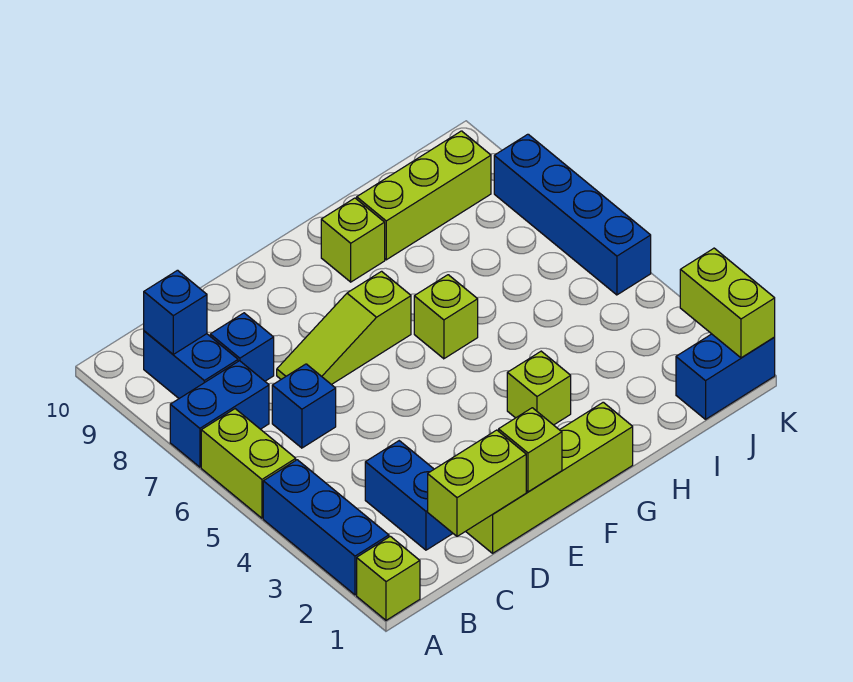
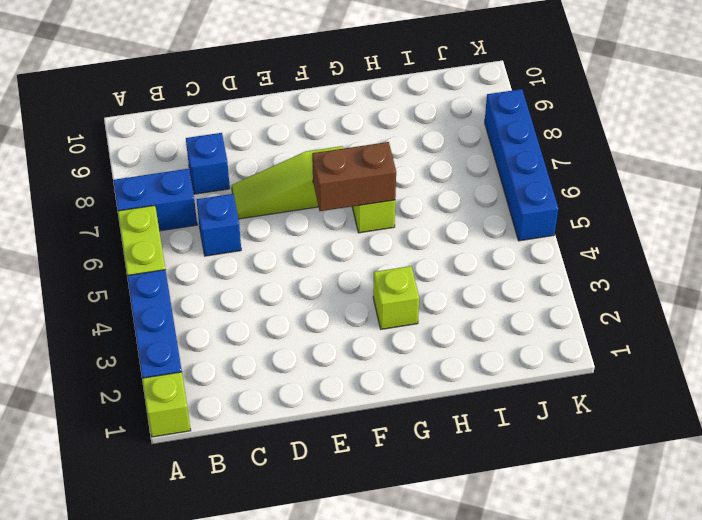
brown brick F6:G6 level 2 -> none
none -> blue brick B8:B9 level 1
none -> blue brick C2:C3 level 1
none -> lime brick D1:G1 level 1

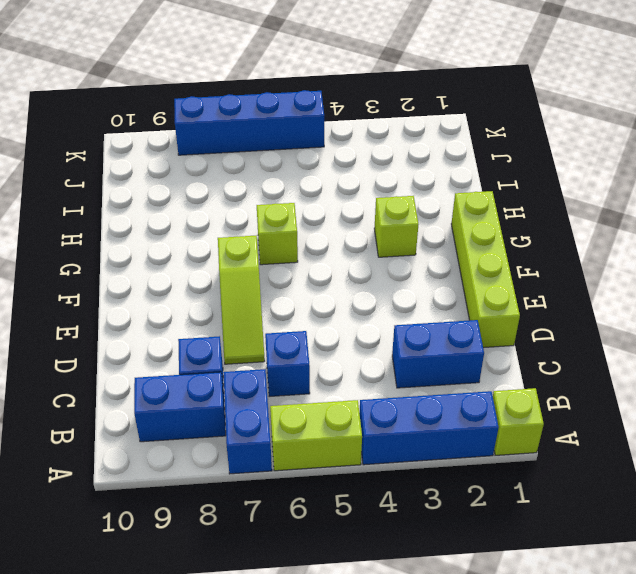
none -> lime brick G9 level 1
none -> lime brick H9:J9 level 1
none -> blue brick J1:K1 level 1

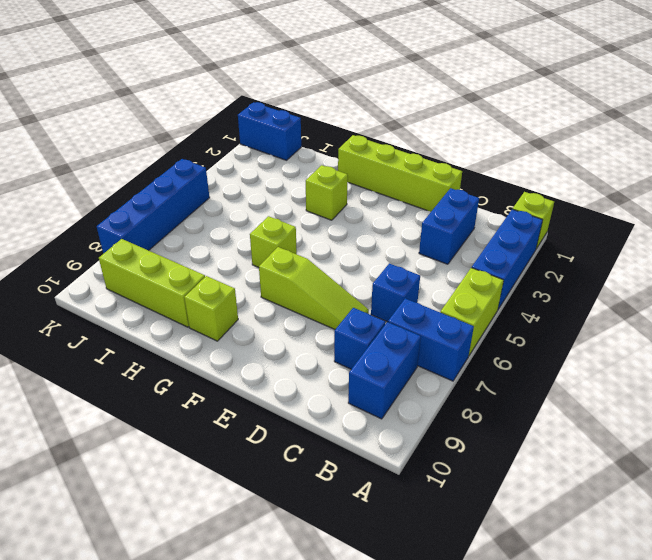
none -> blue brick B9 level 2
none -> lime brick C1:D1 level 2
none -> lime brick E1 level 2

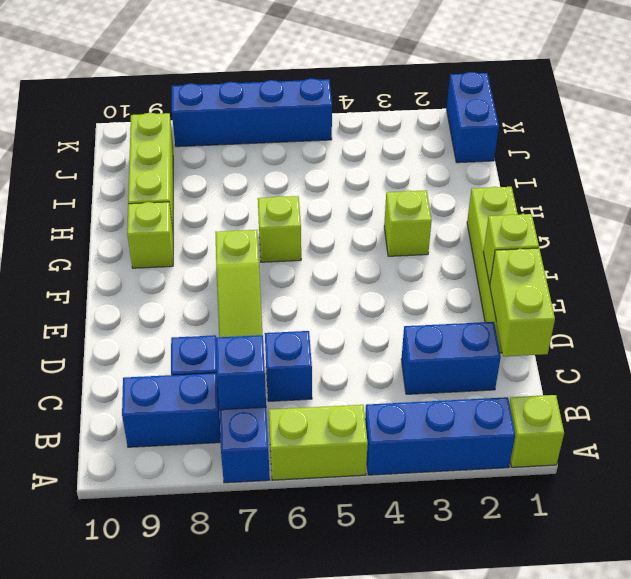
blue brick B7 level 2 -> blue brick B9 level 2
none -> lime brick K1:K2 level 2

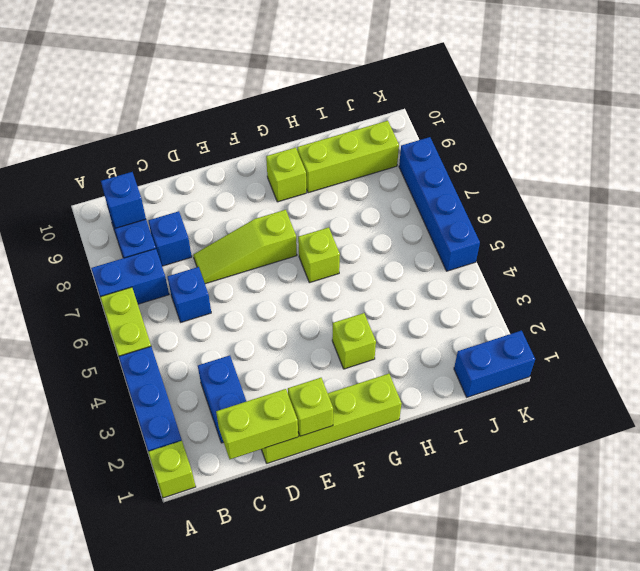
none -> lime brick K1:K2 level 2

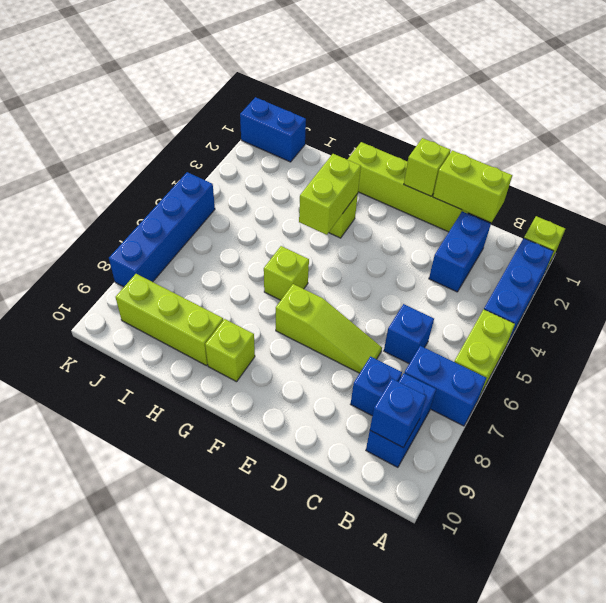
lime brick G3:G4 level 2 -> lime brick K1:K2 level 2

